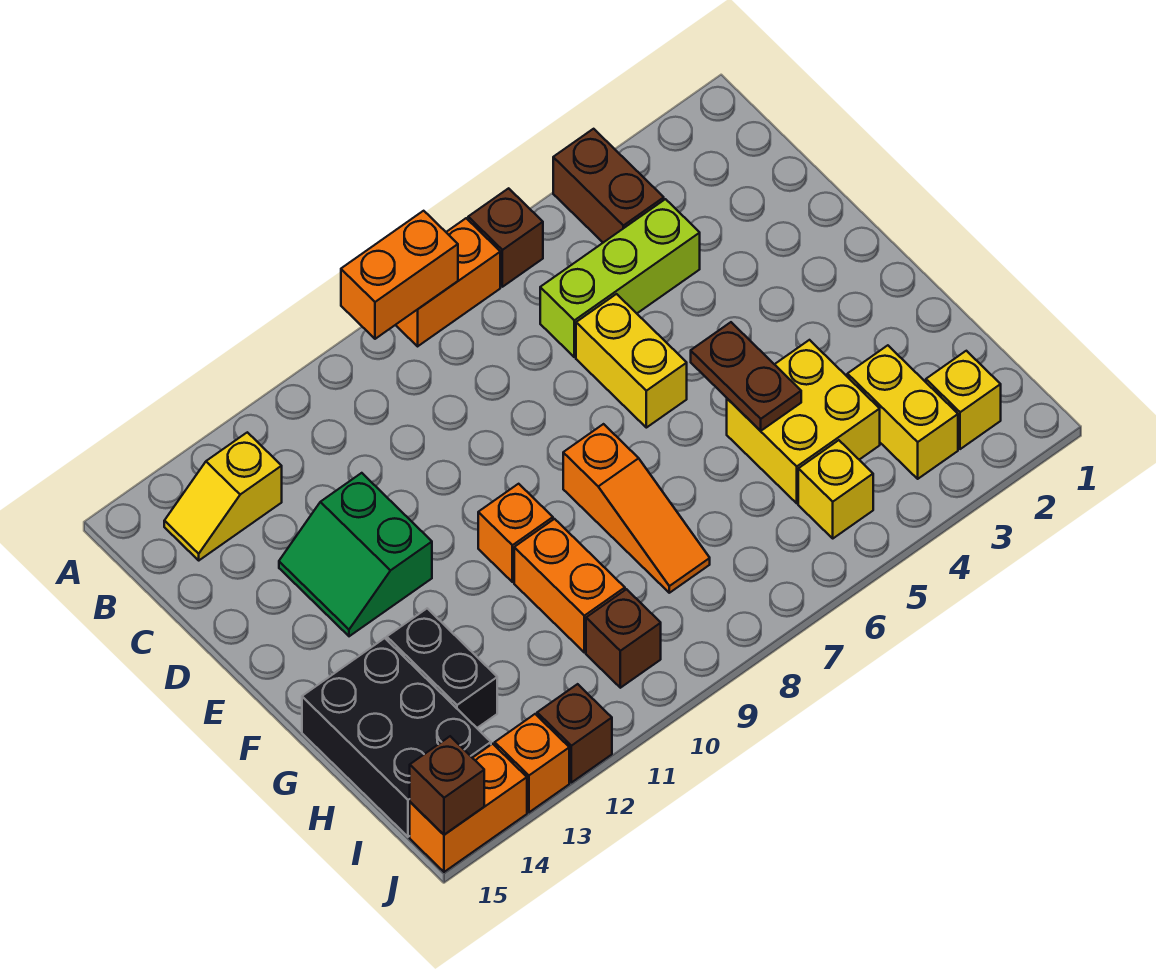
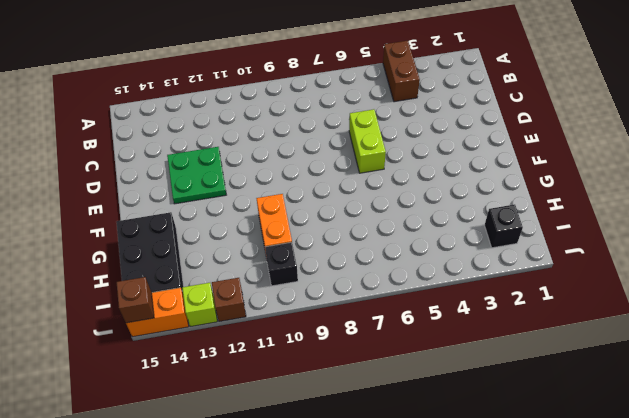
lime brick D6:E6 level 1 -> yellow brick D6:E6 level 1
green plate D12:E13 level 1 -> green slope D12:E13 level 1 top 12
black brick I2 level 1 -> yellow brick I2 level 1
black brick I10 level 1 -> brown brick I10 level 1
lime brick J13 level 1 -> orange brick J13 level 1
none -> brown brick A6 level 1
none -> orange brick A7:A8 level 1
none -> yellow slope B13:B14 level 1 top 13

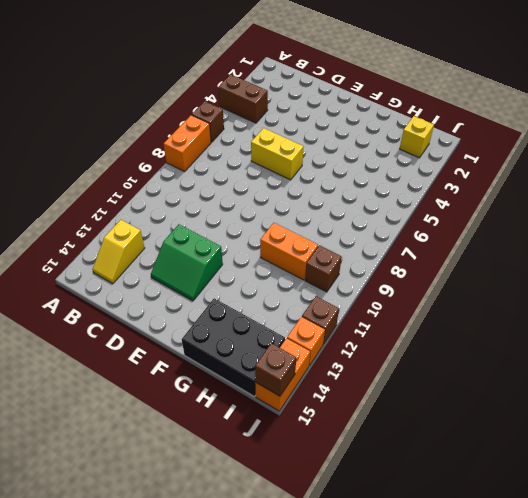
none -> lime brick C4:C6 level 1
none -> orange slope F8:H8 level 1 top F
none -> orange brick F10 level 1

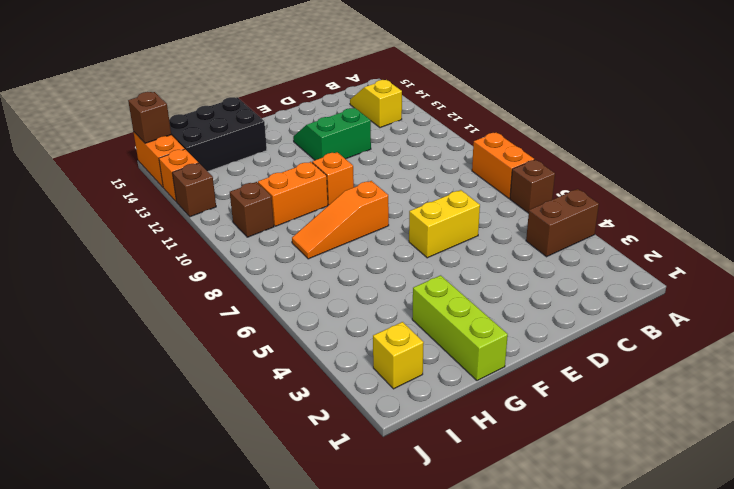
lime brick G1:G3 level 1 -> lime brick C4:C6 level 1
none -> yellow brick G4:H5 level 1
none -> black brick G13:H13 level 1
none -> yellow brick H3:I3 level 1

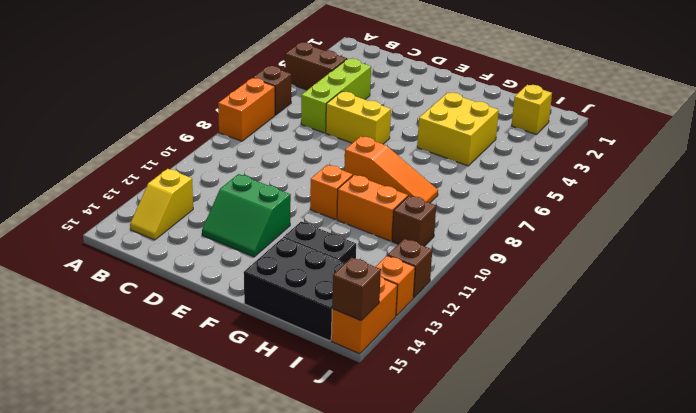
none -> yellow brick H3:I3 level 1
none -> yellow brick I5 level 1
none -> orange brick A8:A9 level 2

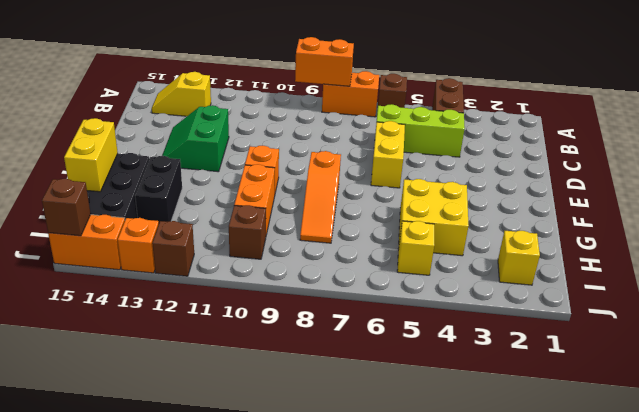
yellow brick G15:H15 level 2 -> yellow brick H3:I3 level 1
none -> brown plate F5:G5 level 2

